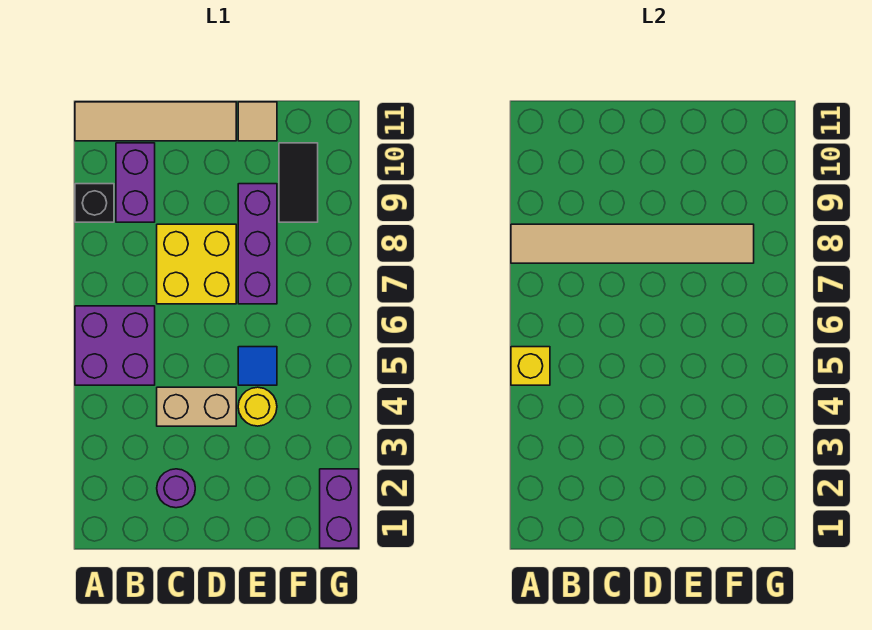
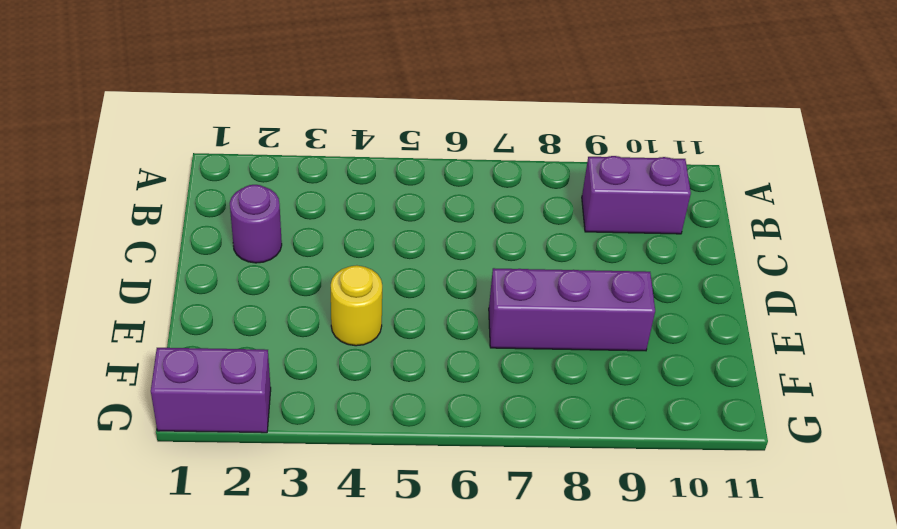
none -> purple brick A5:B6 level 1
none -> black brick A9 level 1
none -> tan tile A11:D11 level 1

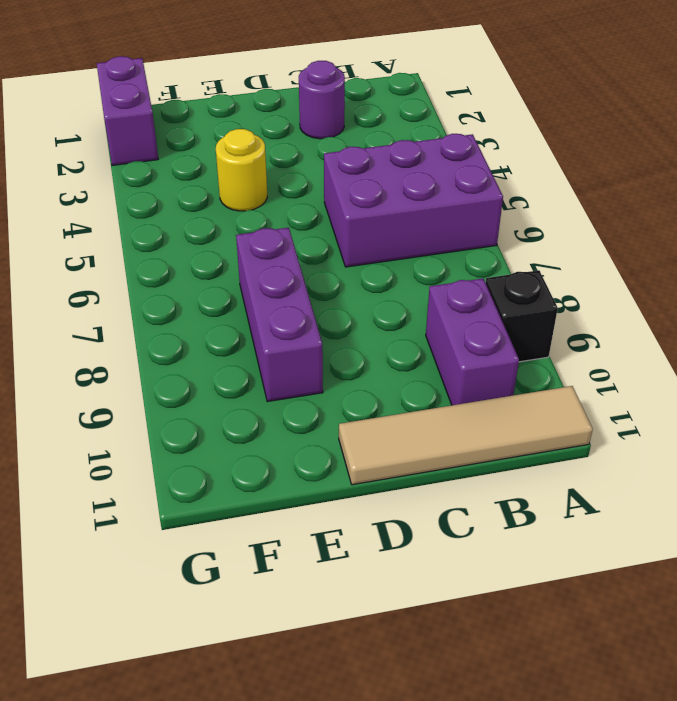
purple brick A5:C6 level 1 -> purple brick A5:B6 level 1
none -> tan brick C4:D4 level 1
none -> yellow brick C7:D8 level 1
none -> blue tile E5 level 1

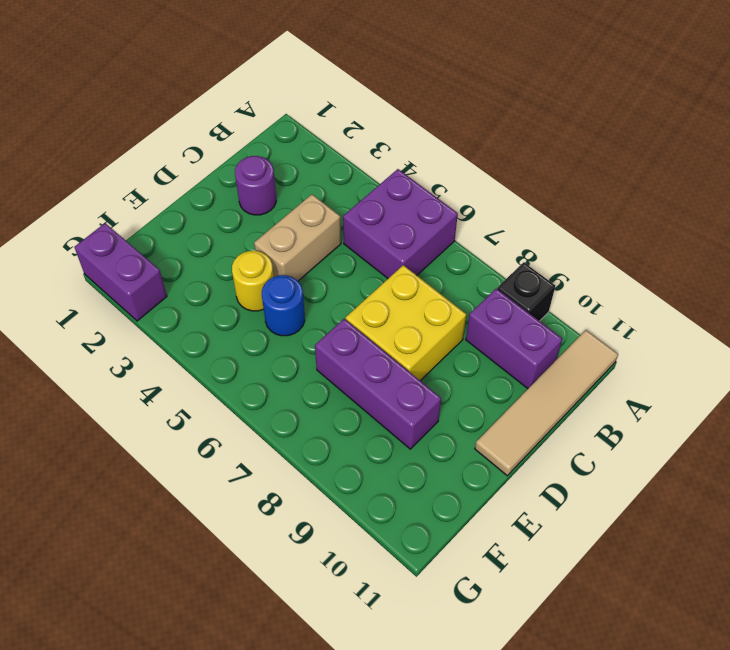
blue round brick E5 level 1 -> blue tile E5 level 1
none -> tan tile E11 level 1
none -> black tile F9:F10 level 1
none -> yellow brick A5 level 2

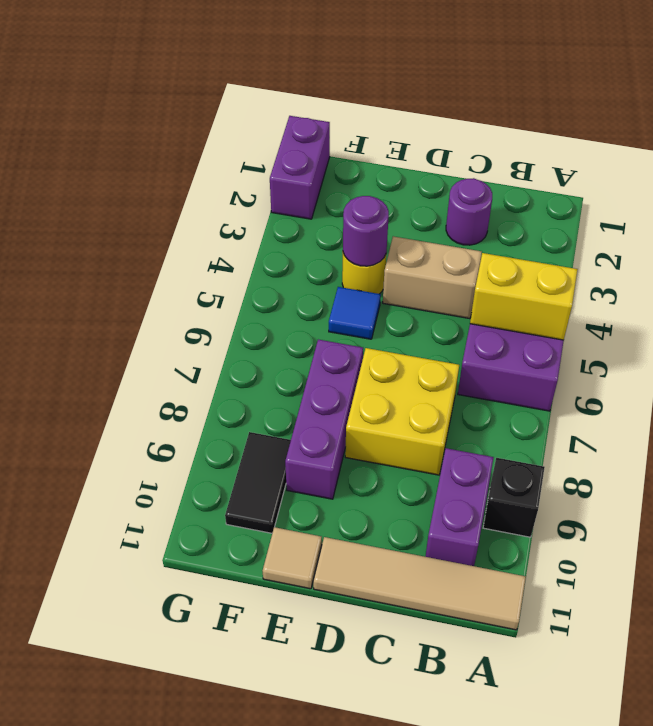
yellow brick A5:B5 level 2 -> yellow brick A5 level 2
purple round brick E4 level 2 -> none
none -> tan tile A8:F8 level 2

